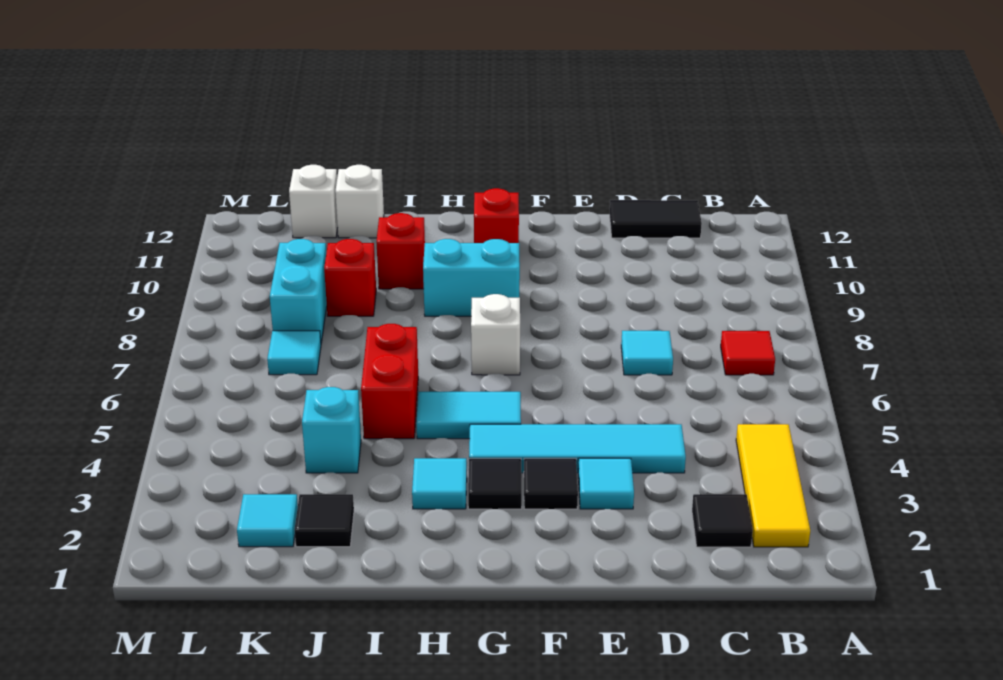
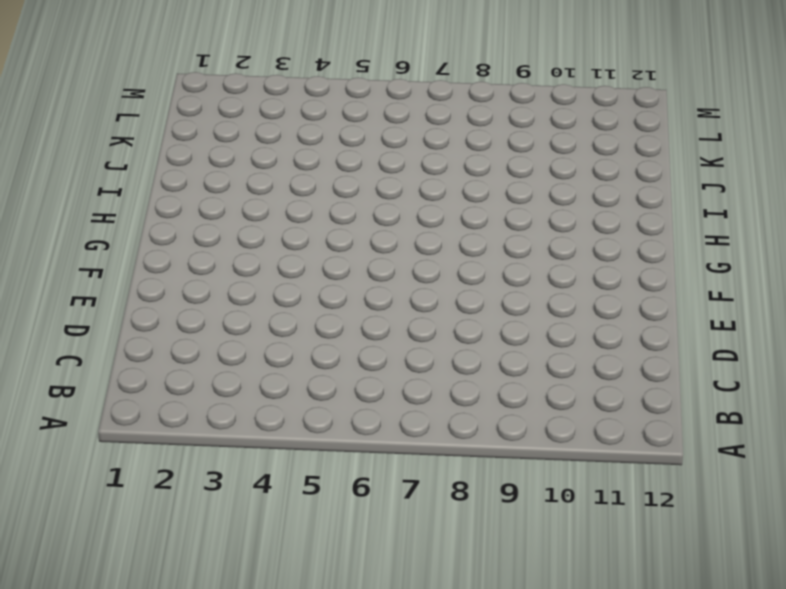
none -> yellow tile B2:B4 level 1
none -> red tile B7 level 1
none -> black tile C2 level 1

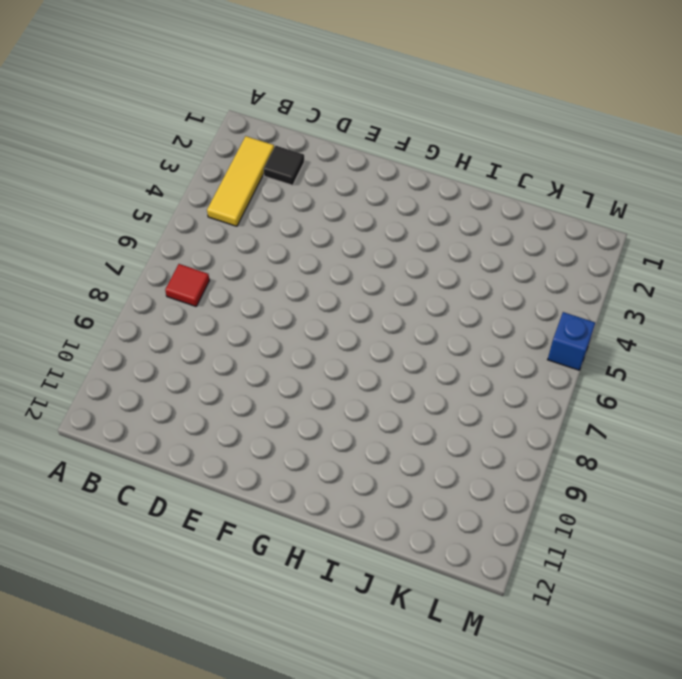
blue brick M5 level 1 -> none
none -> black tile C12:D12 level 1
none -> cyan tile D4:G4 level 1
none -> cyan tile D7 level 1

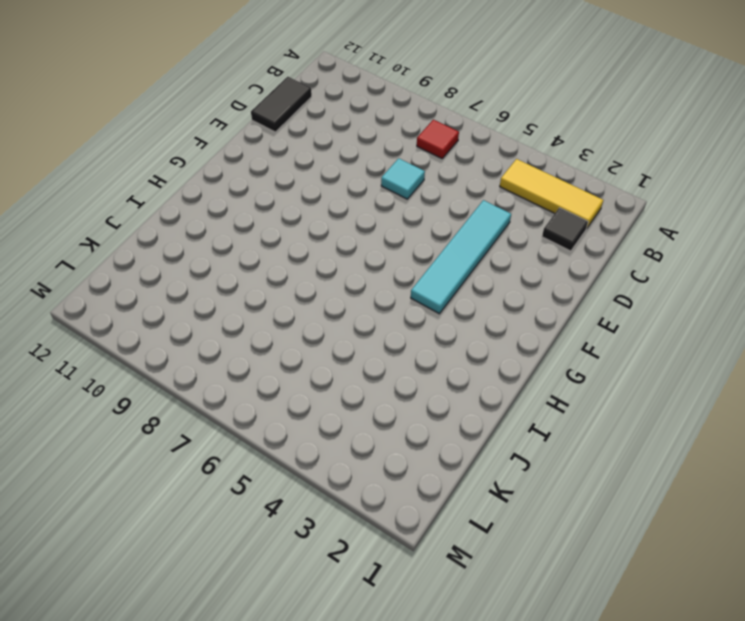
none -> cyan tile E3 level 1
none -> black tile F3 level 1
none -> black tile G3 level 1

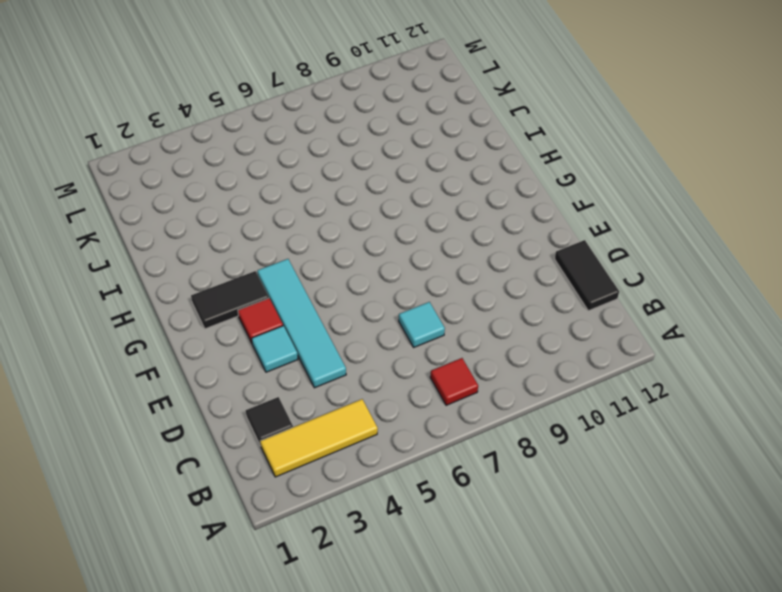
red tile F3 level 1 -> black tile F3 level 1
black tile G2:G3 level 1 -> black tile G3 level 1
none -> cyan tile G5:H5 level 1
none -> white brick G7 level 1
none -> cyan brick G9:H9 level 1

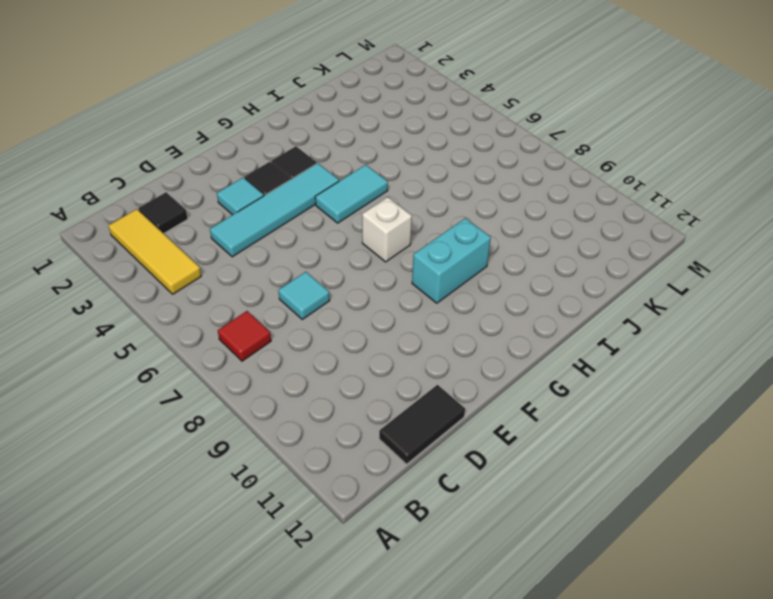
none -> red brick G11 level 1
none -> cyan tile H3 level 1
none -> red brick I5:I6 level 1

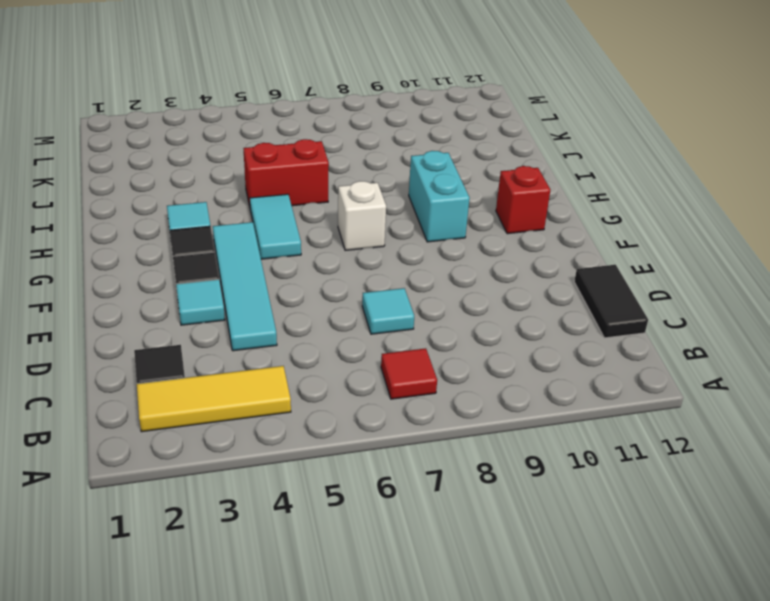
none -> red brick I10 level 1
none -> black tile J2 level 1
none -> cyan brick J4 level 1

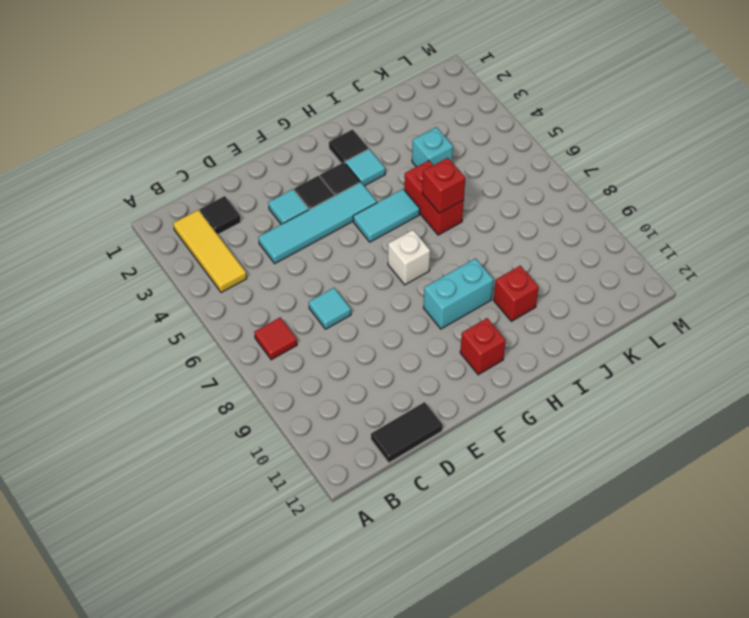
black tile H2 level 1 -> black tile J2 level 1
red brick I6 level 2 -> red brick J9 level 1
none -> white brick J12 level 1
none -> cyan tile K2 level 1
none -> cyan tile K7 level 1

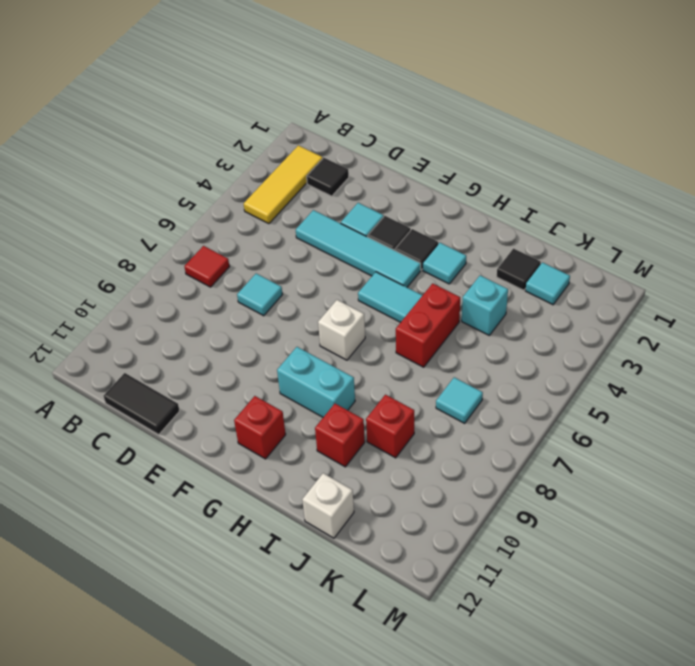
none -> cyan brick K8:K9 level 1
none -> white brick K12 level 1

